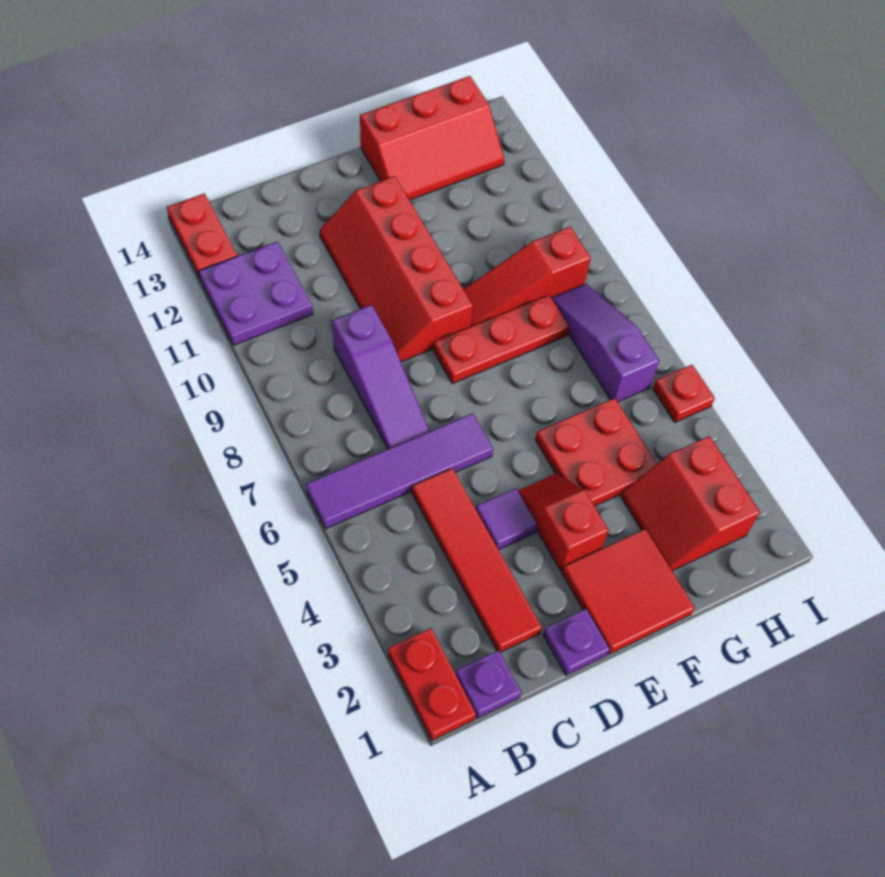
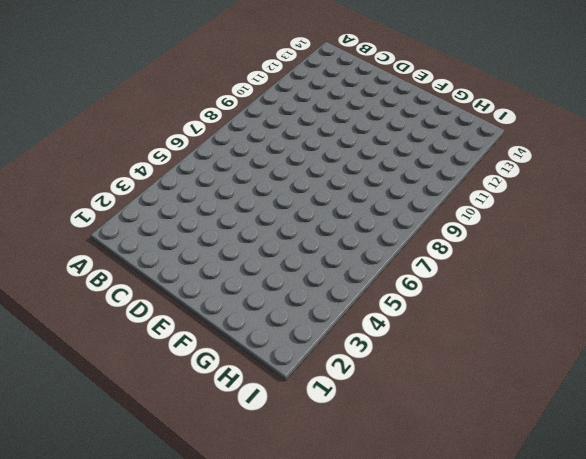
none -> red plate A1:A2 level 1
none -> purple tile A6:D6 level 1
none -> purple plate A11:B12 level 1

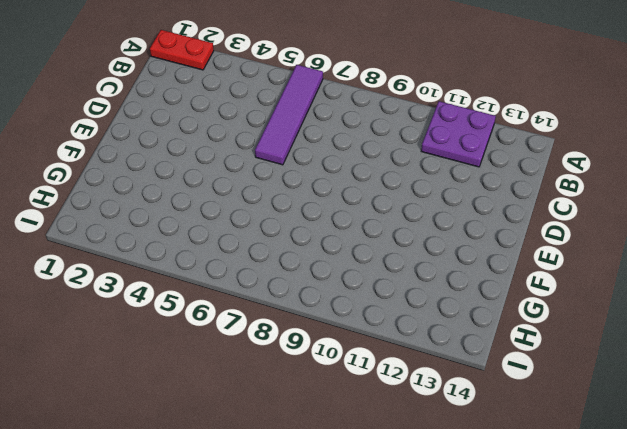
none -> red plate A13:A14 level 1
none -> purple plate B1 level 1
none -> red tile C2:C5 level 1

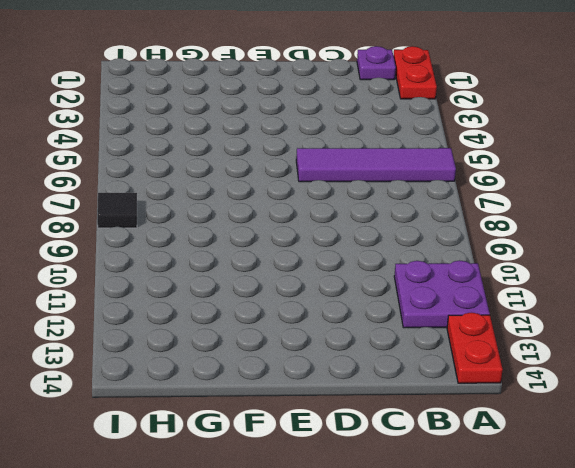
black tile I8 level 1 -> none
none -> red tile C2:C5 level 1
none -> purple slope C7:C9 level 1 top 9
none -> purple plate D1 level 1

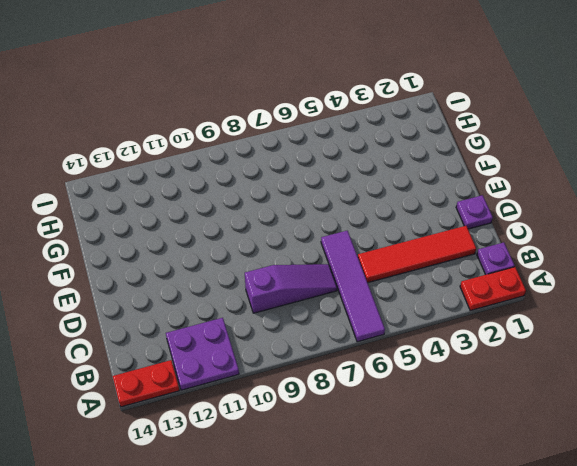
none -> purple tile D4 level 1
none -> red slope D9:E12 level 1 top E
none -> red tile E1:F2 level 1

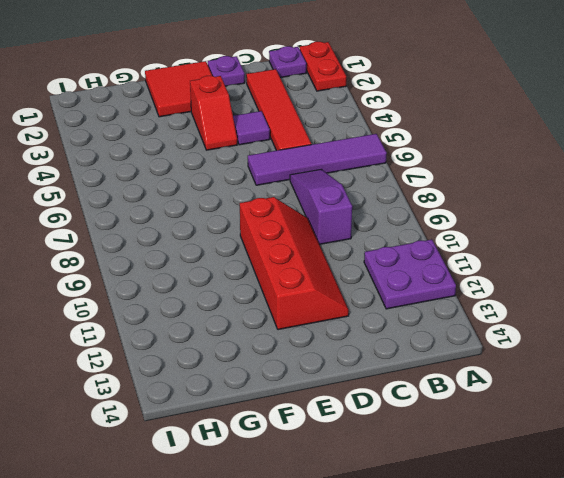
none -> red plate A13:A14 level 1
none -> red plate E8:G8 level 1
none -> red plate F4:G5 level 1

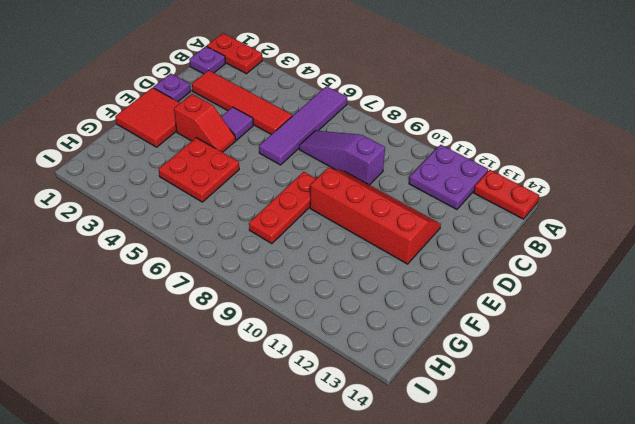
none -> red slope F9:H9 level 1 top H
none -> red slope F13:H14 level 1 top 14
none -> red slope G2:H3 level 1 top H

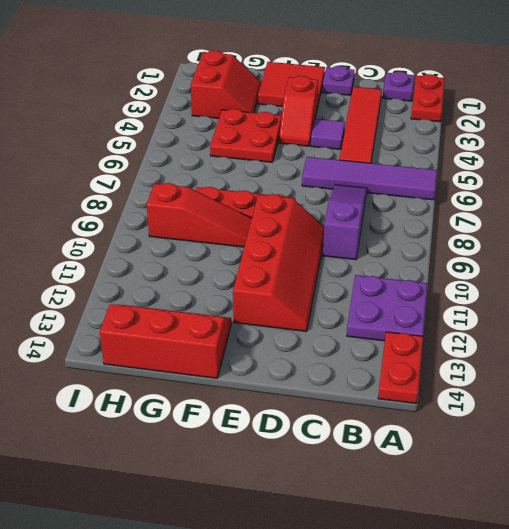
none -> purple slope H6:H8 level 1 top 6
none -> red plate I5 level 1

